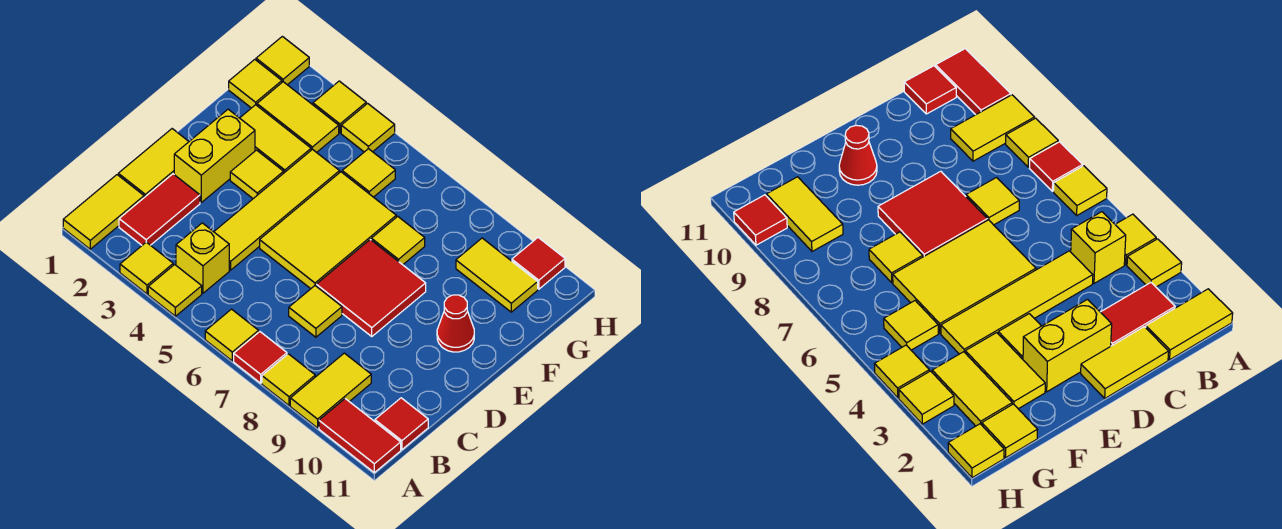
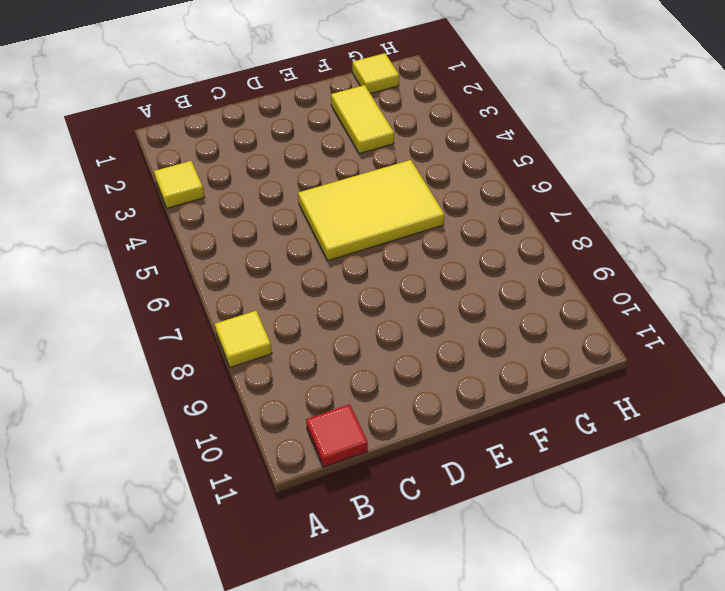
none -> yellow tile A1:B1 level 1
none -> yellow tile A4 level 1
none -> yellow tile A6 level 1

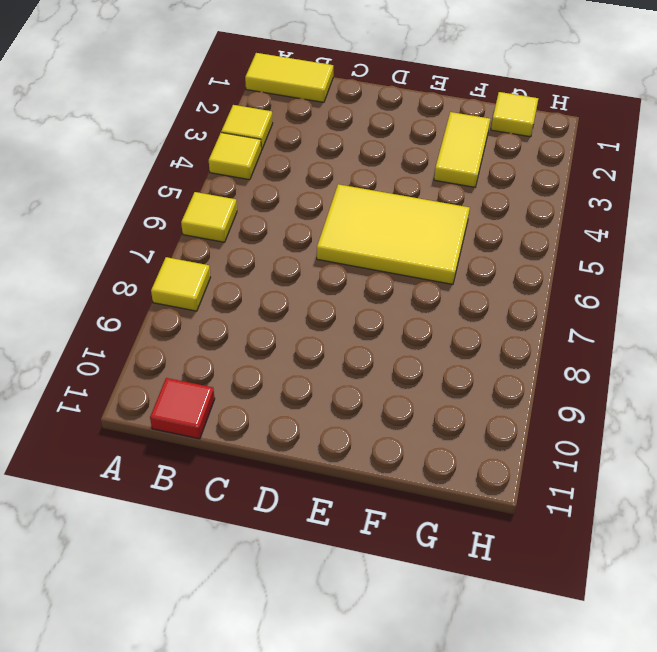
none -> red tile A7 level 1
none -> yellow tile A9:B9 level 1
none -> red tile A10:A11 level 1

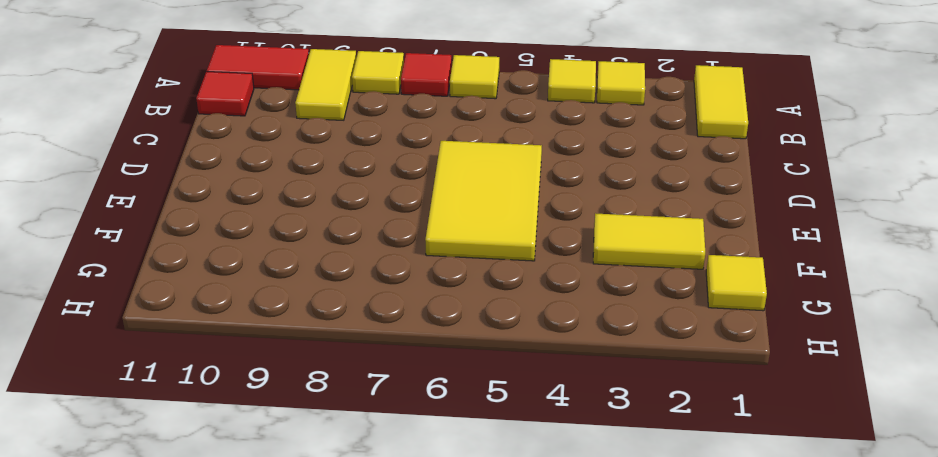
none -> red tile B2:C2 level 1
none -> yellow brick B4 level 1
none -> yellow tile C1:D1 level 1

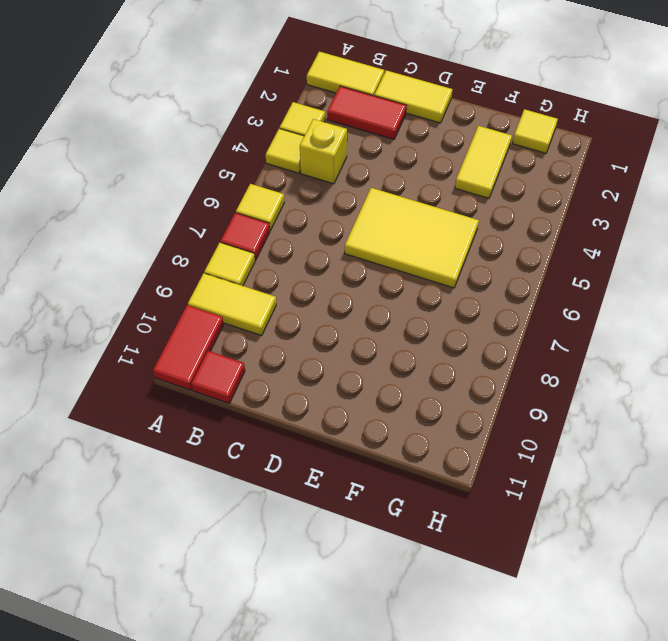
none -> yellow tile C4:F4 level 1
none -> yellow tile C7 level 1
none -> yellow brick D2:E2 level 1

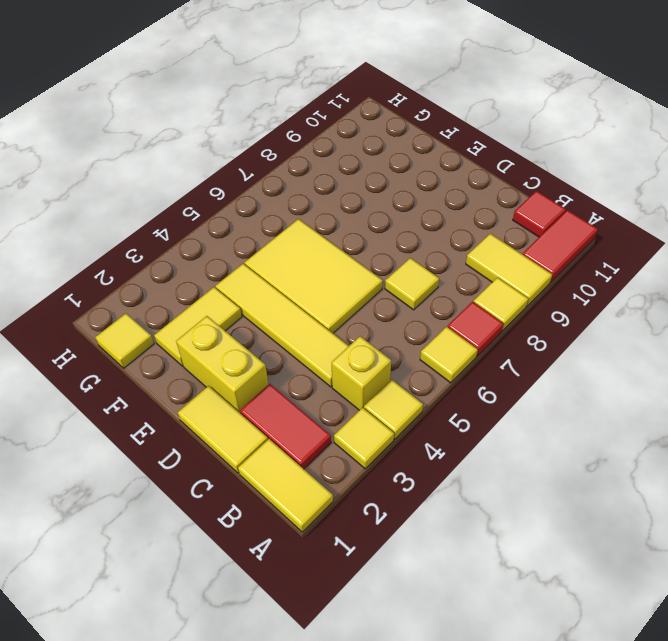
none -> red tile D7:E8 level 1
none -> yellow tile E3 level 1
none -> red cone E10 level 1

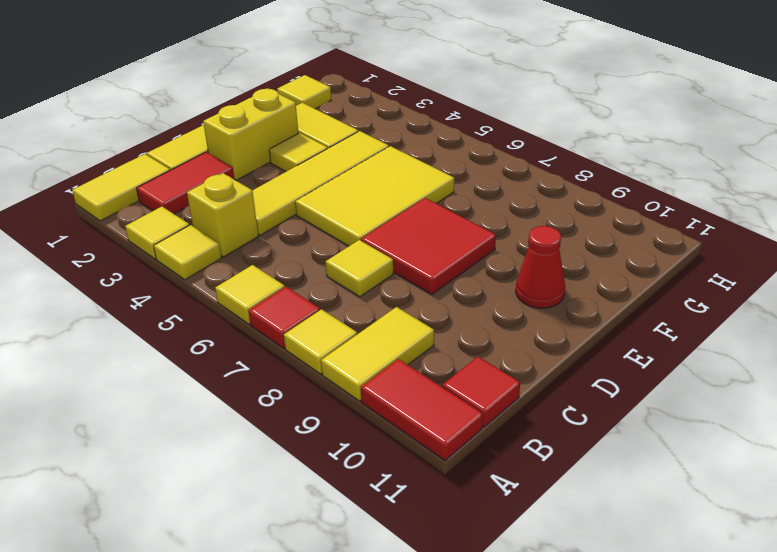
none -> yellow tile F7 level 1
none -> yellow tile G2:G3 level 1
none -> yellow tile G5 level 1

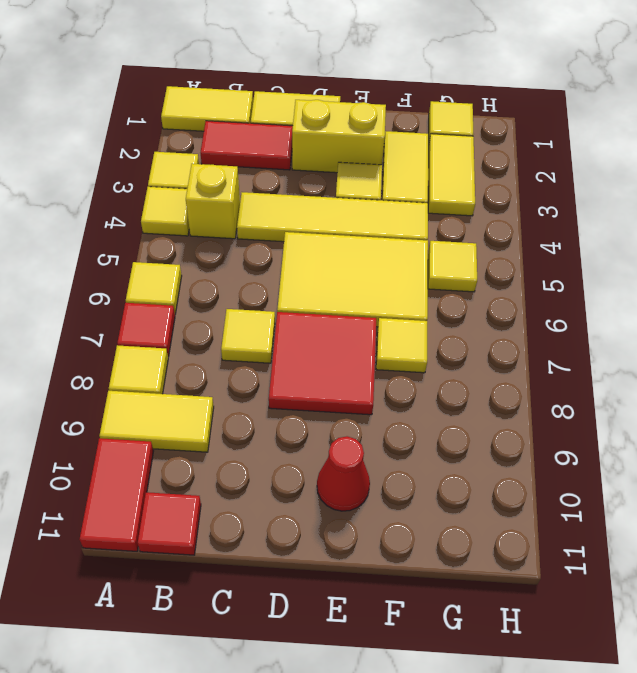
none -> yellow tile G9:G10 level 1
none -> yellow tile H1 level 1
none -> yellow tile H3 level 1

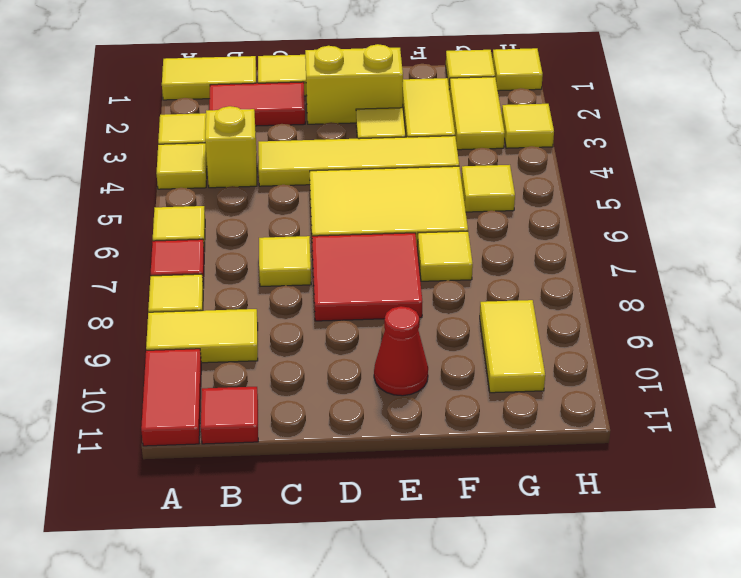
none -> yellow tile H4 level 1
none -> red tile H10 level 1

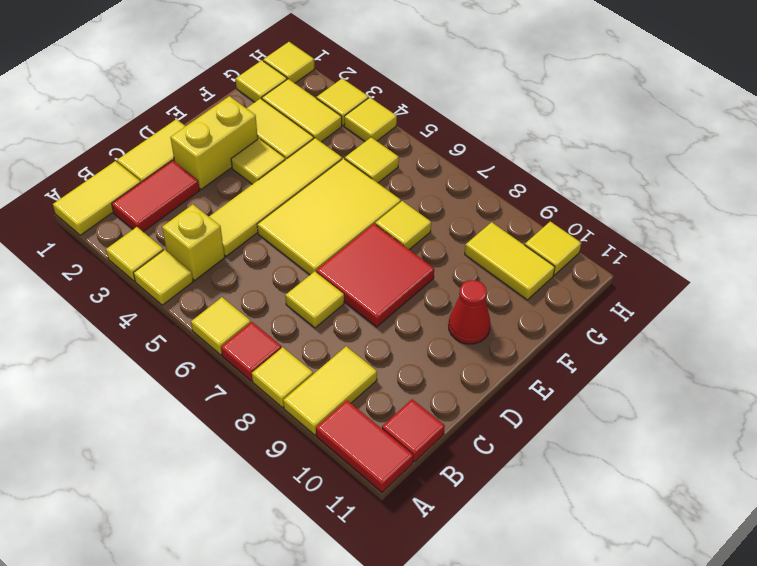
yellow tile H10 level 1 -> red tile H10 level 1

